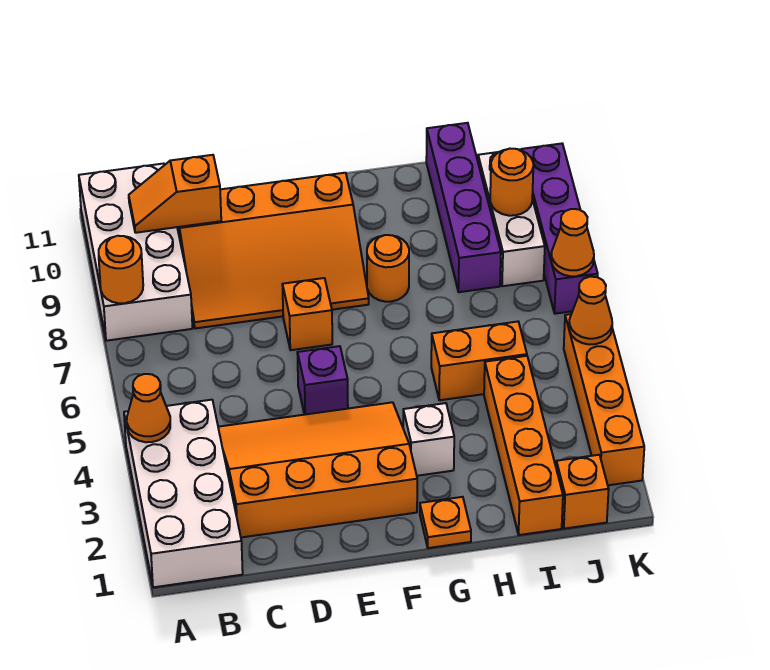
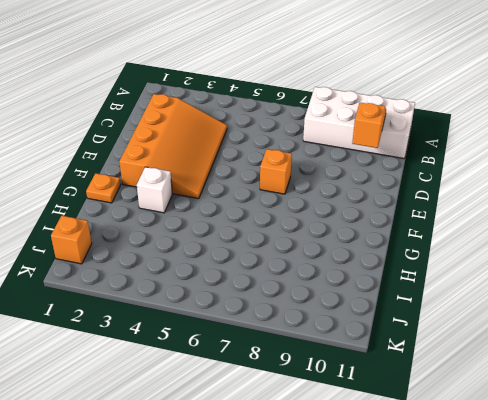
none -> white brick A1:B4 level 1
none -> orange slope C8:F10 level 1 top 10
none -> purple brick E5 level 1

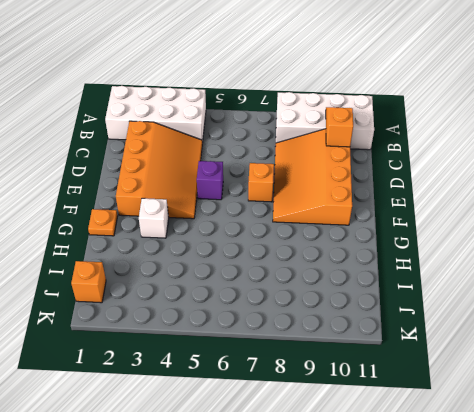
none -> orange round brick G8 level 1
none -> orange brick H5:I5 level 1
none -> orange brick I1:I4 level 1

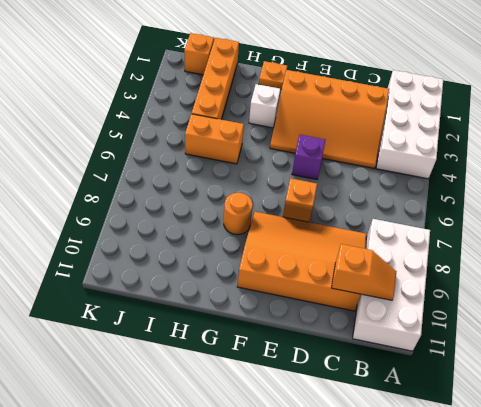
none -> purple brick I8:I11 level 1
none -> white brick J8:J10 level 1
none -> orange brick K2:K5 level 1

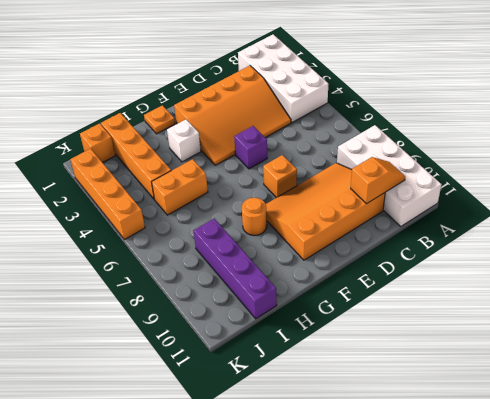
none -> white brick J8:J10 level 1
none -> purple brick K7:K10 level 1
none -> orange cone A4 level 2

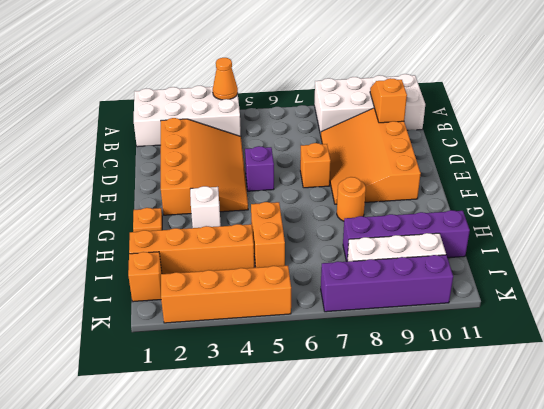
none -> orange round brick A8 level 2
none -> orange round brick J9 level 2
none -> orange cone K5 level 2

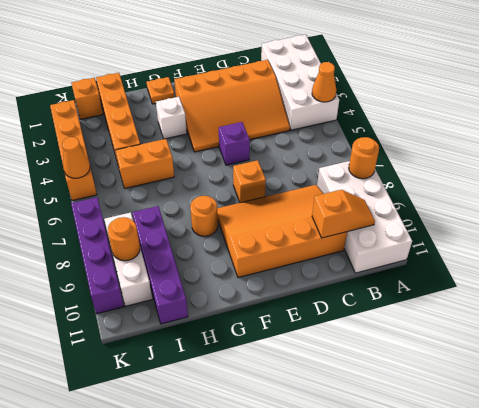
none -> orange cone K7 level 2

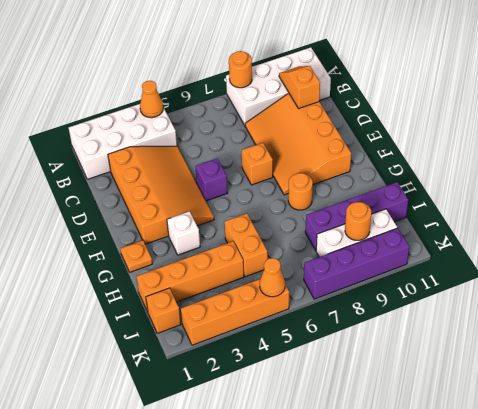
none -> orange cone K7 level 2

